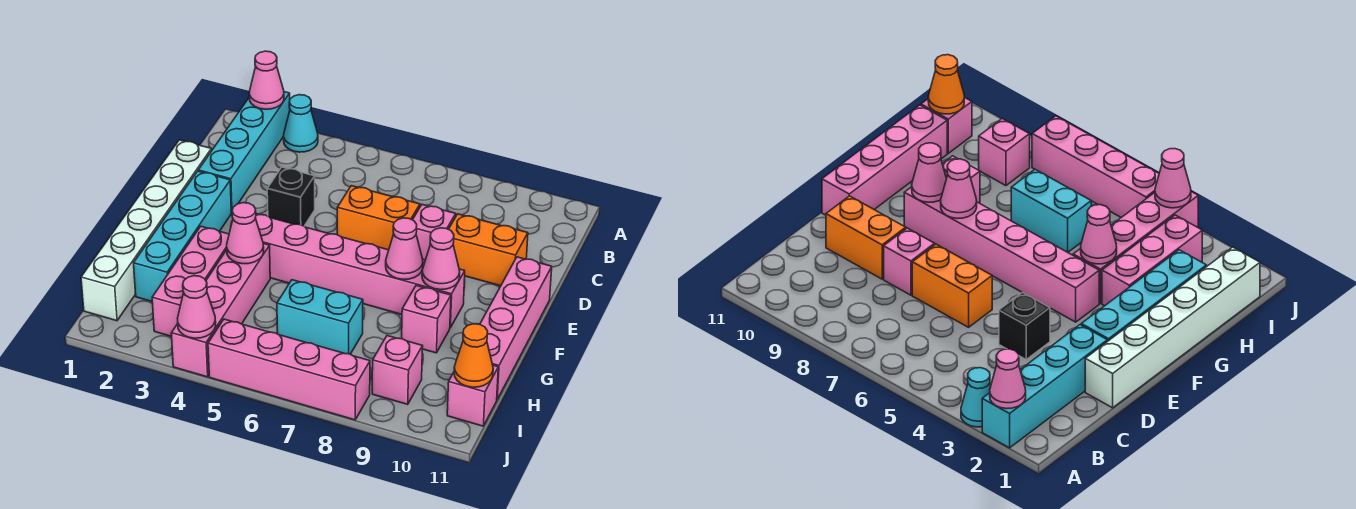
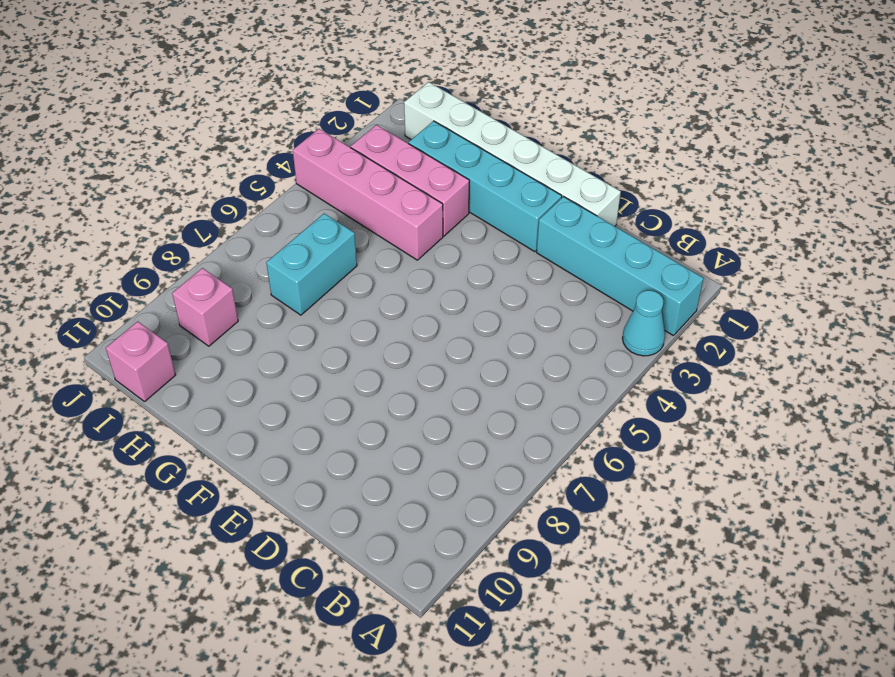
none -> black brick D4 level 1
none -> orange brick D6:D7 level 1
none -> pink brick D8 level 1

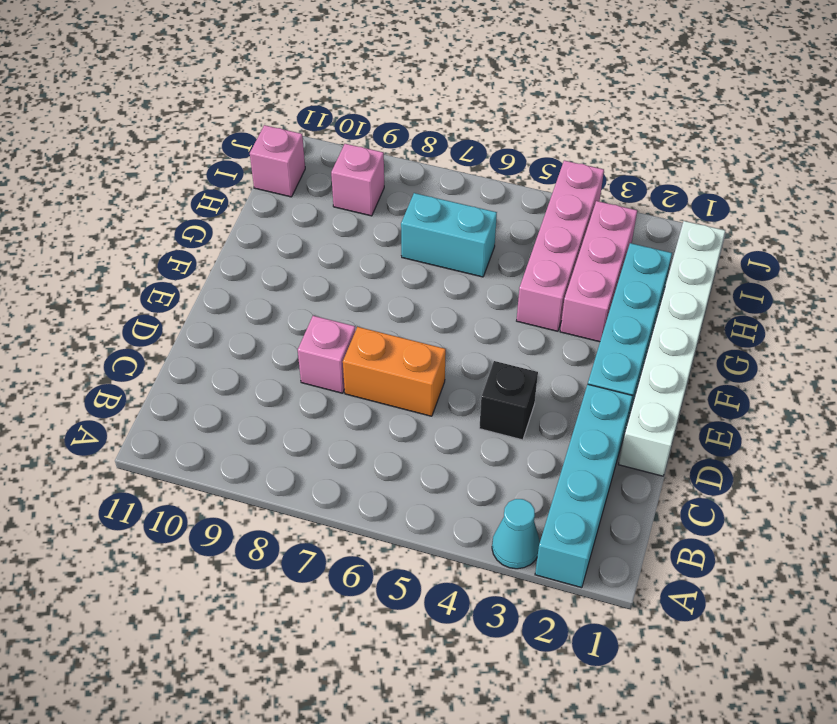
none -> orange brick D9:D10 level 1
none -> pink brick E11:H11 level 1
none -> pink brick F4:F9 level 1

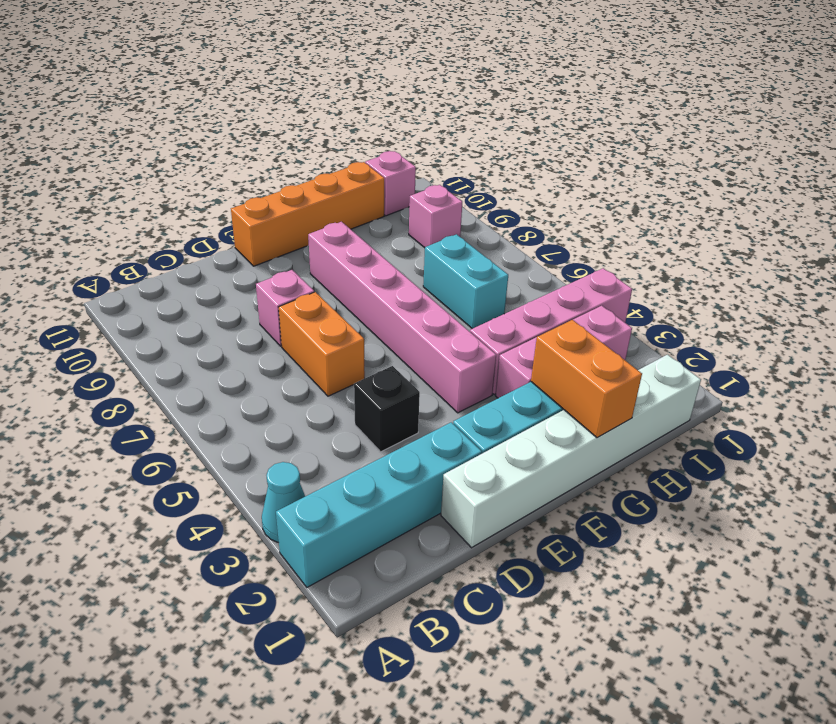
orange brick E11:H11 level 1 -> pink brick E11:H11 level 1
orange brick G1:G2 level 2 -> orange brick D9:D10 level 1
none -> pink brick G9 level 1
none -> pink brick J5:J8 level 1
none -> pink cone A2 level 2

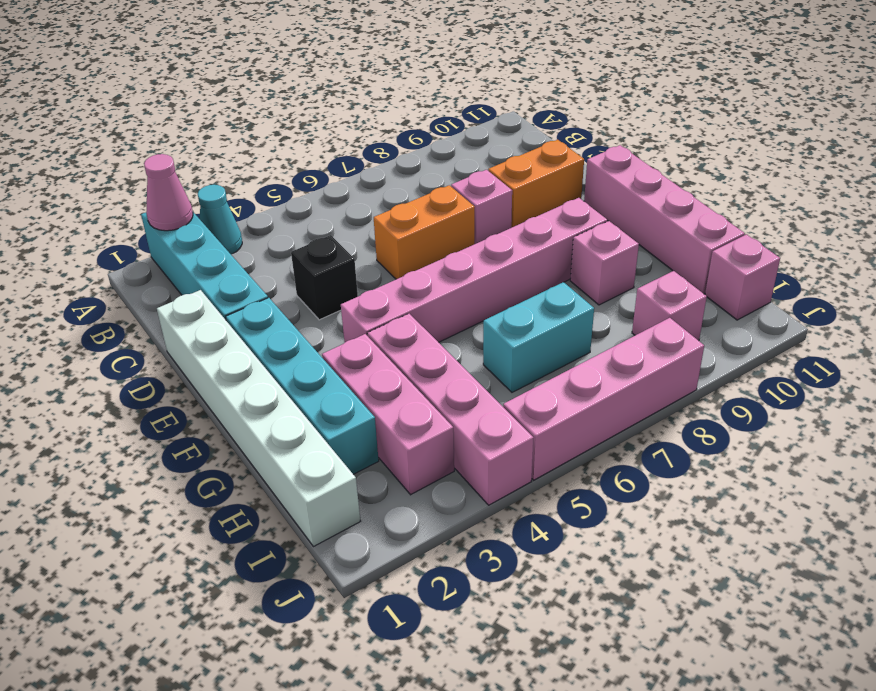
none -> pink cone F8 level 2
none -> pink cone F9 level 2
none -> pink cone G4 level 2

